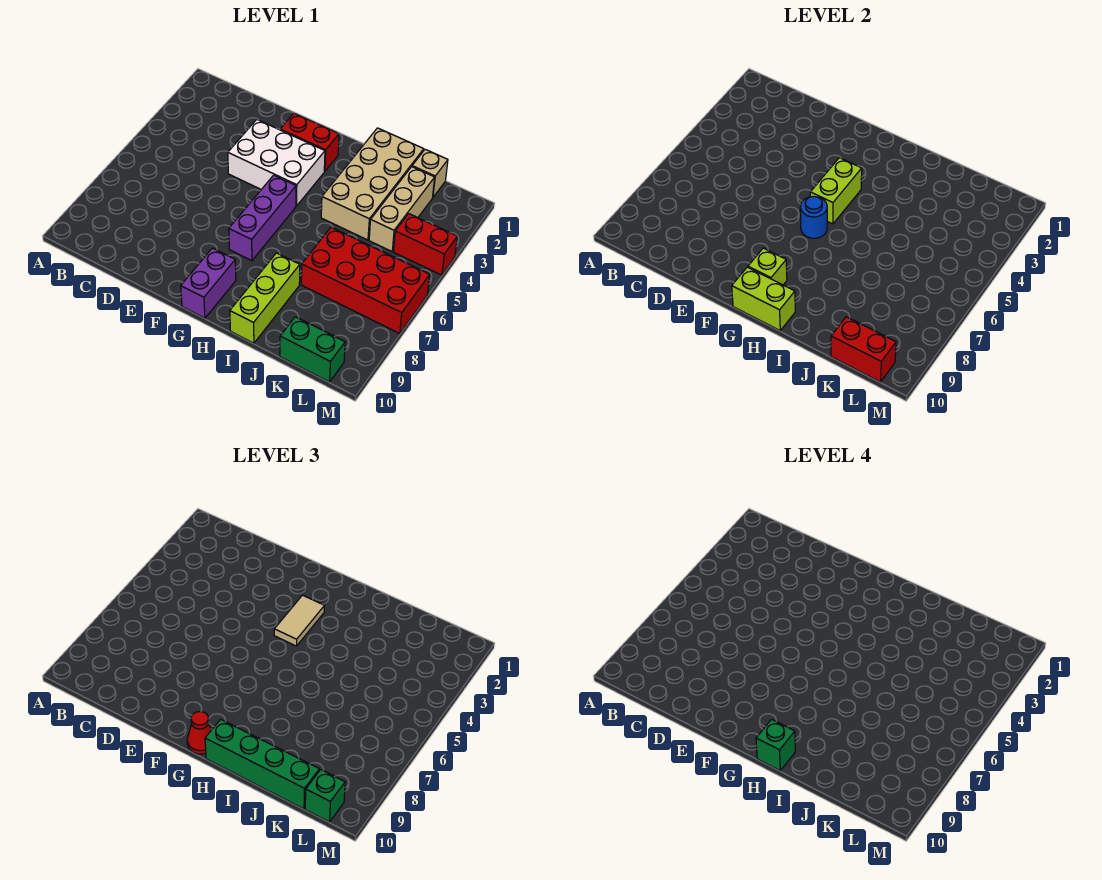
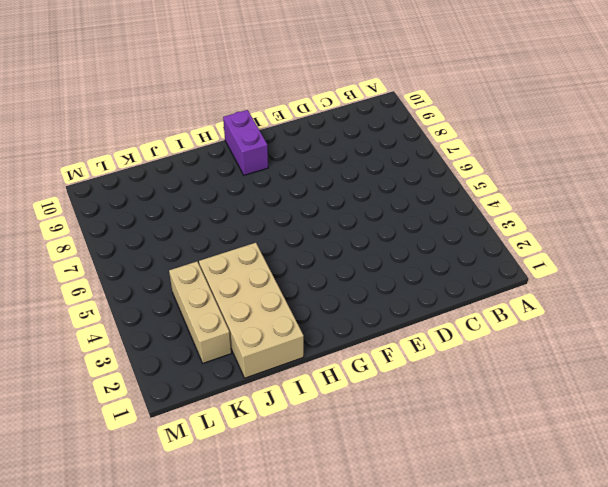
none -> white brick E3:G4 level 1
none -> red brick F2:G2 level 1
none -> purple brick G5:G7 level 1

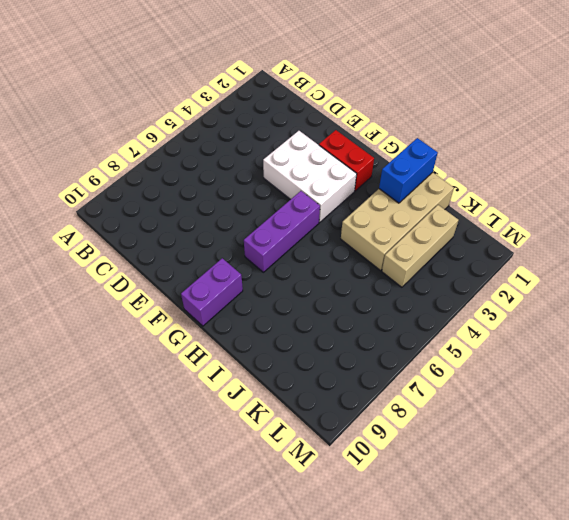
blue brick I1:I2 level 2 -> none
none -> lime brick I8:I10 level 1
none -> red brick J6:M7 level 1
none -> tan brick K1 level 1

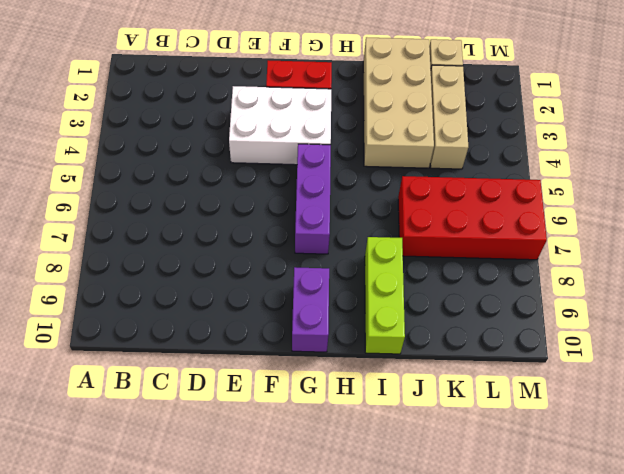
none -> green brick K10:L10 level 1
none -> red brick L4:M4 level 1
none -> lime brick G4:G5 level 2

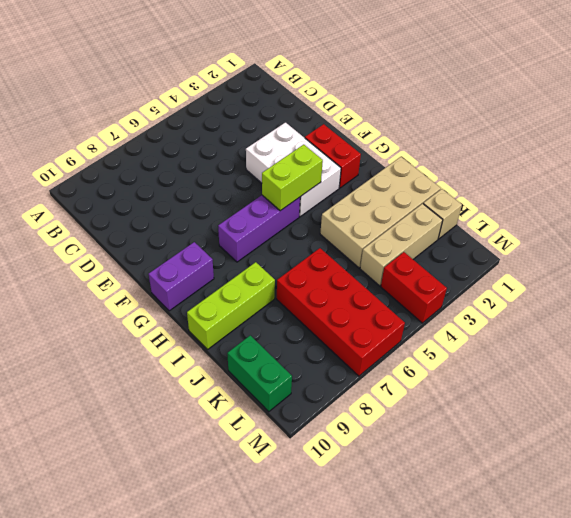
none -> blue round brick G6 level 2
none -> lime brick G9 level 2
none -> lime brick G10:H10 level 2

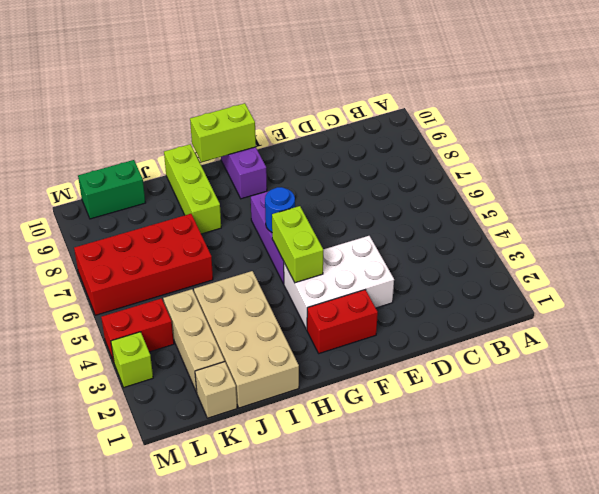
lime brick M3 level 1 -> lime brick G9 level 2
none -> red brick K10:L10 level 2
none -> tan tile G3:G4 level 3
none -> red cone G10 level 3

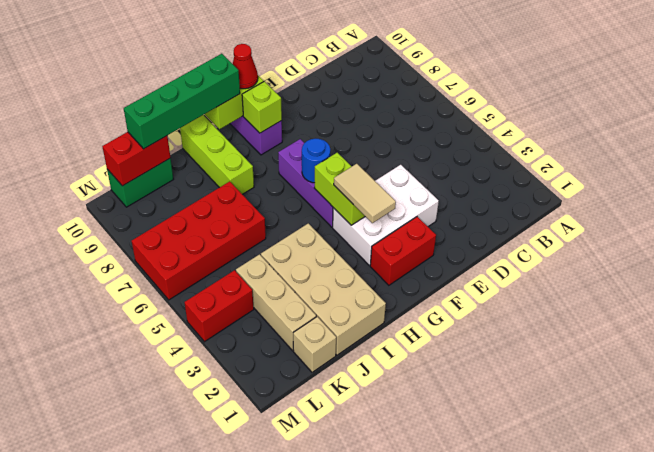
none -> green brick L10 level 3
none -> green brick H10 level 4

